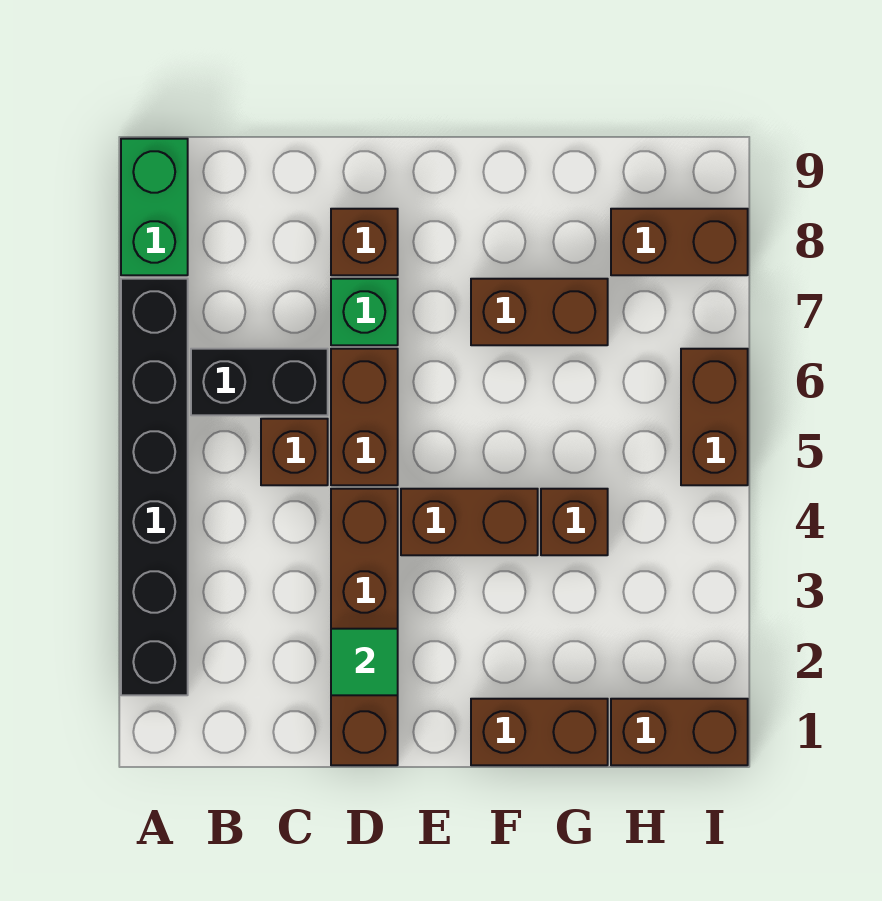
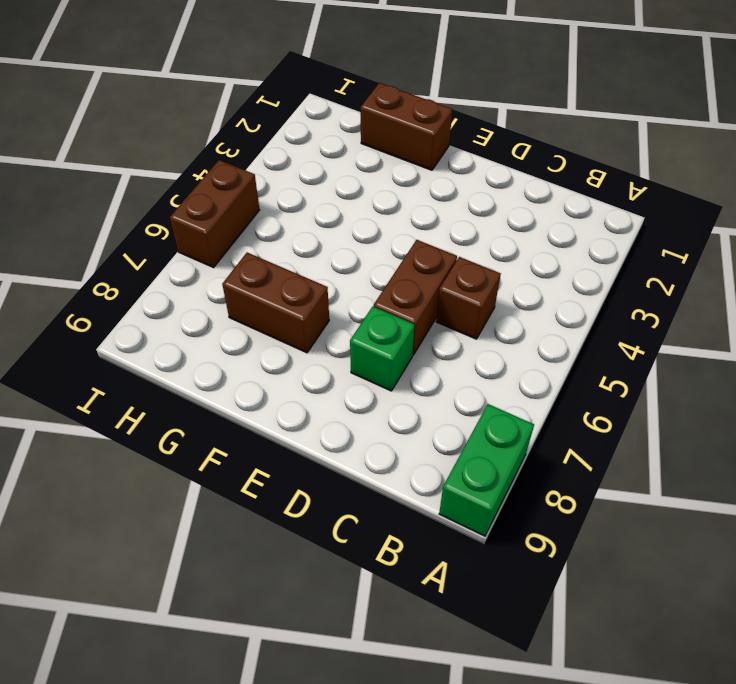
none -> black brick A2:A7 level 1
none -> black brick B6:C6 level 1
none -> brown brick D1:D4 level 1

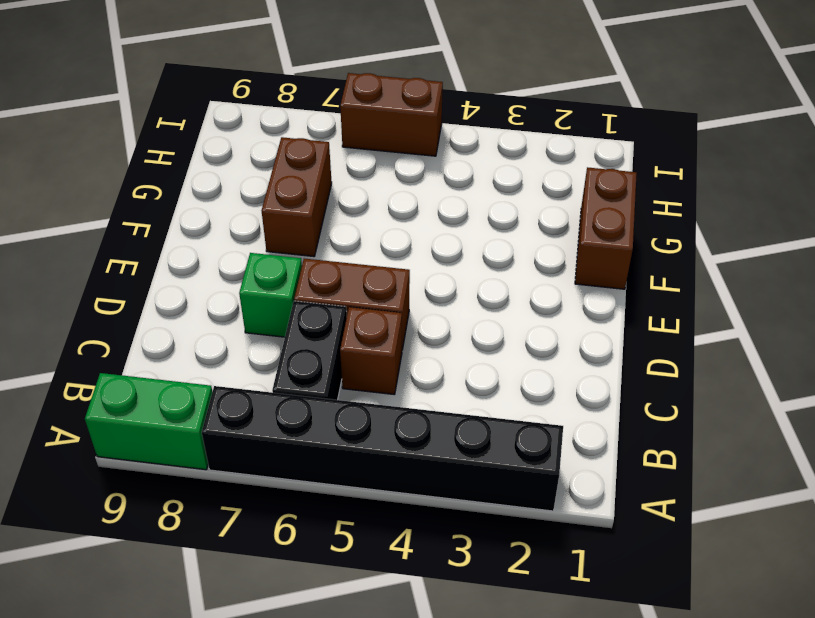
none -> brown brick D1:D4 level 1
none -> brown brick D8 level 1
none -> brown brick E4:F4 level 1

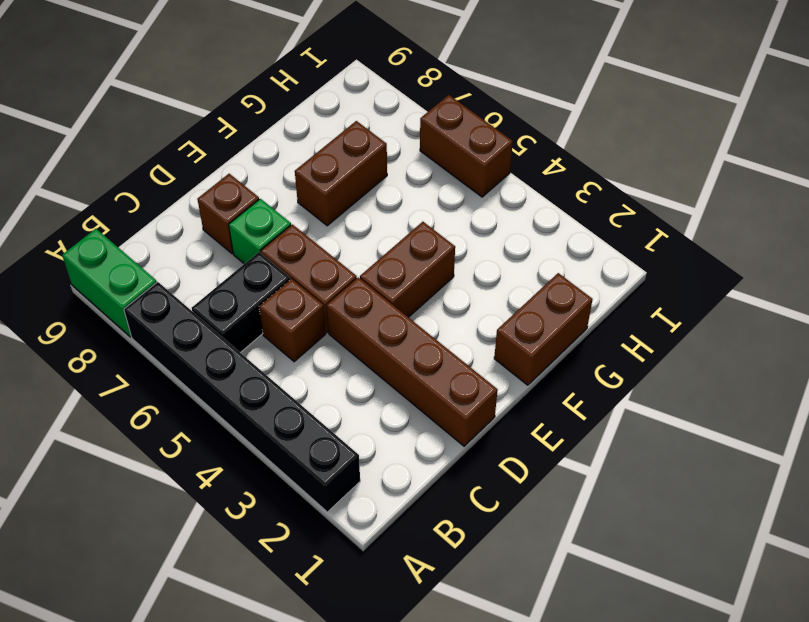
none -> brown brick G4 level 1
none -> brown brick H1:I1 level 1
none -> brown brick H8:I8 level 1

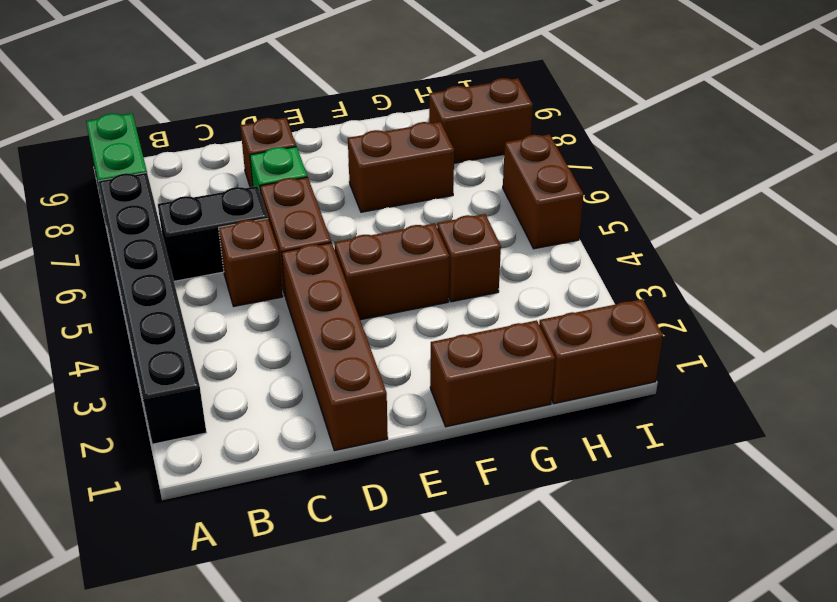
none -> green tile D2 level 2

